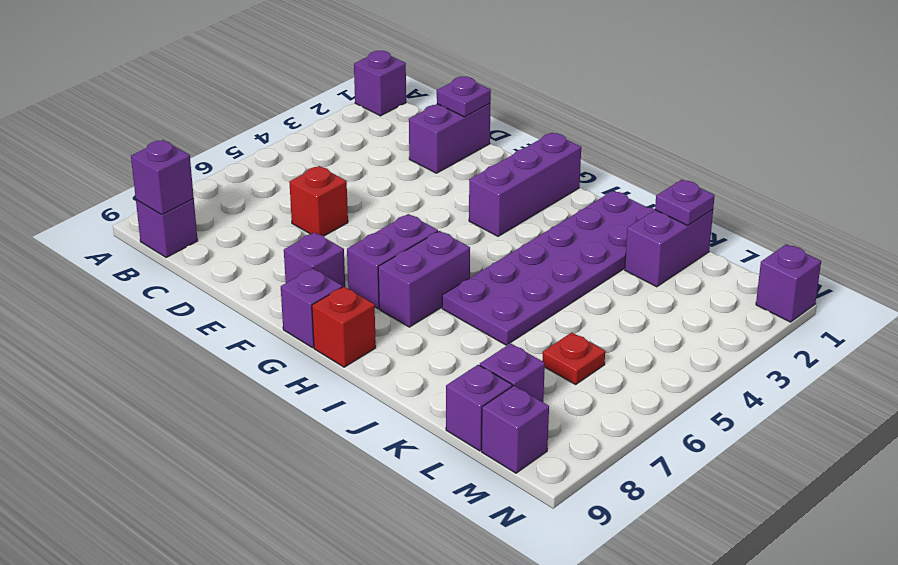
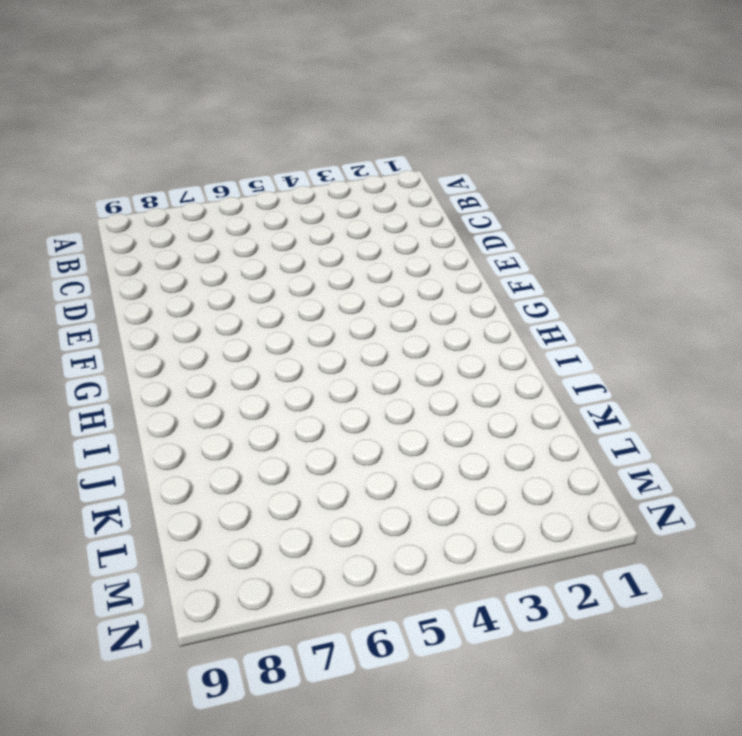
none -> purple brick A1 level 1
none -> purple brick B9 level 1
none -> purple brick D1:D2 level 1

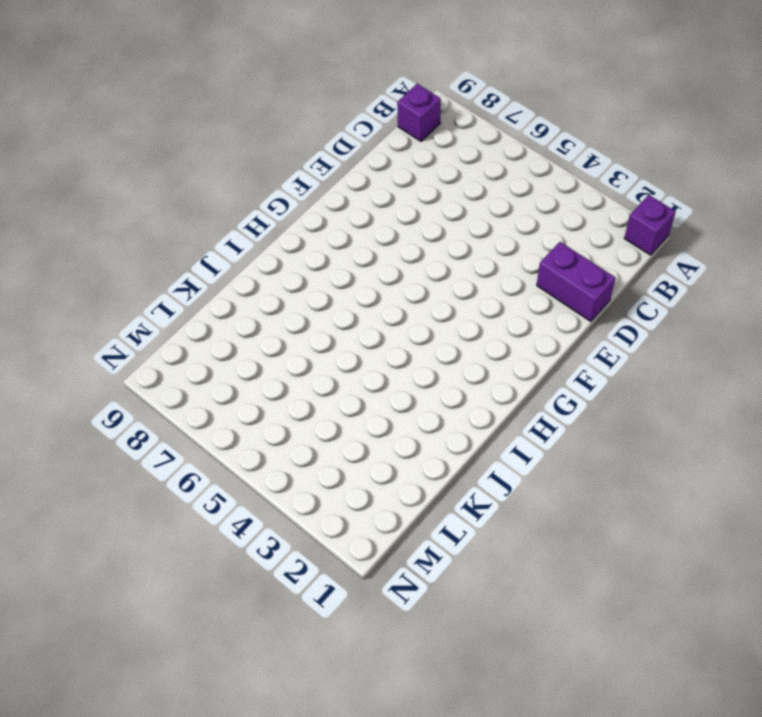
none -> red brick D6 level 1
none -> purple brick F8 level 1
none -> purple brick G1:G3 level 1

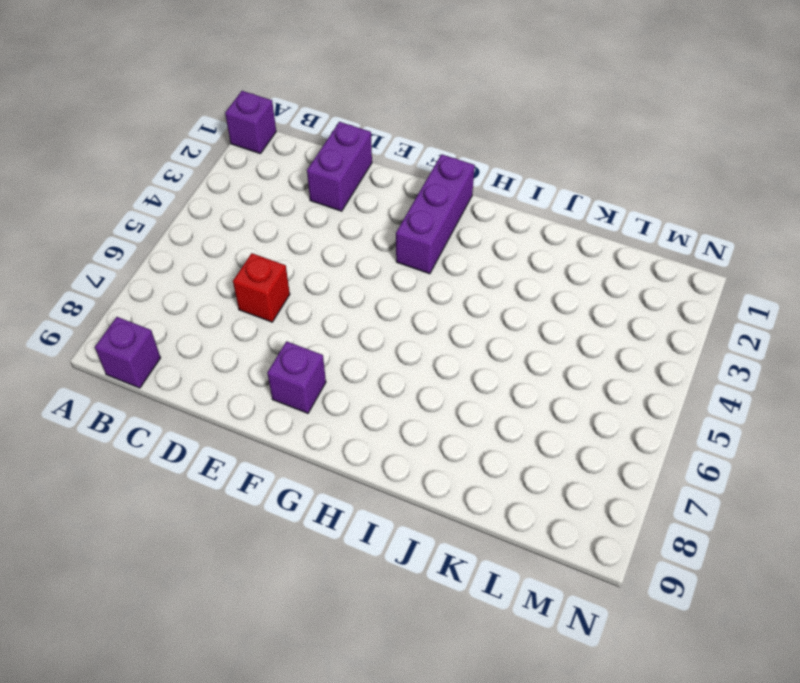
none -> purple brick G6:G7 level 1
none -> purple brick G9 level 1
none -> purple brick H6:H7 level 1

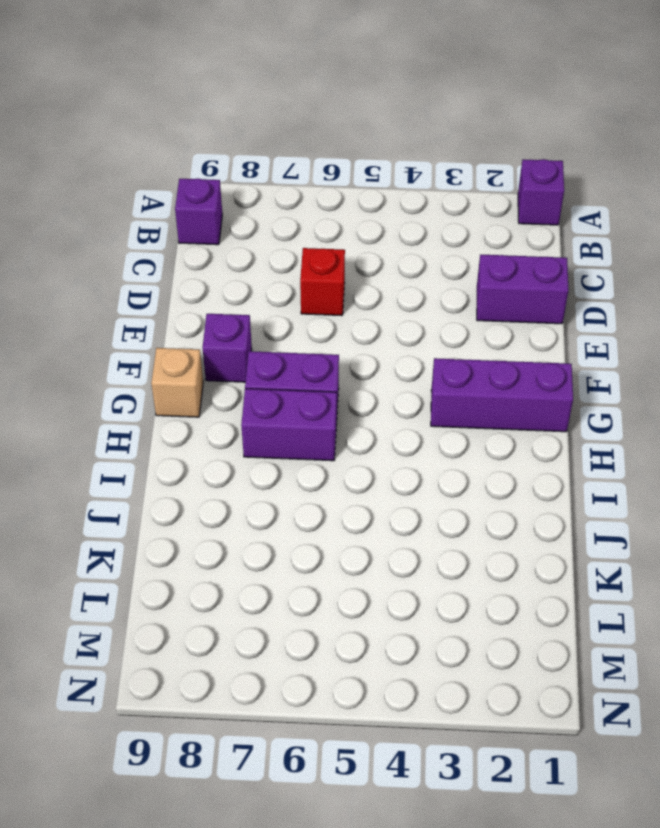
tan brick G9 level 1 -> purple brick G9 level 1
none -> red brick H9 level 1
none -> purple plate I1:J6 level 1
none -> purple brick K1:K2 level 1

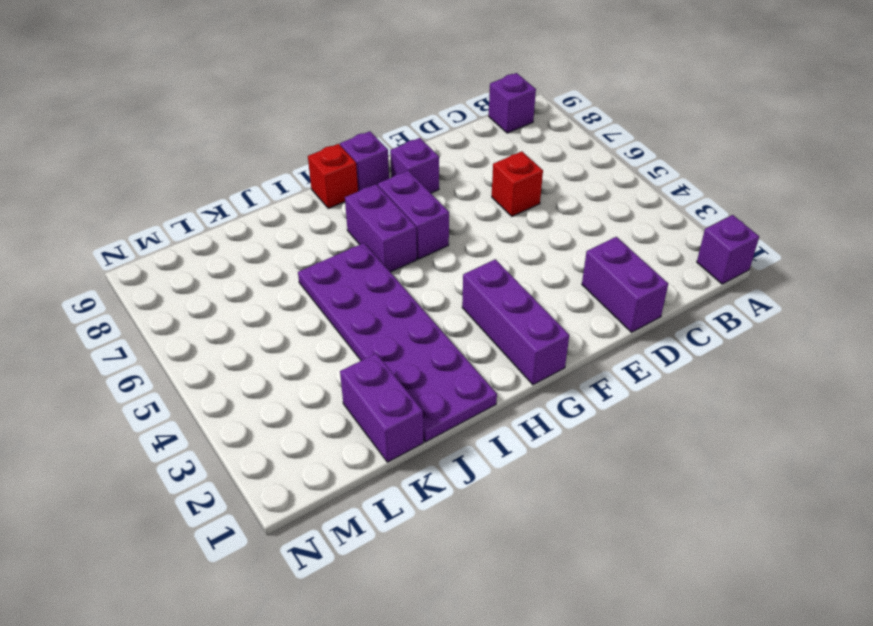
none -> red plate L6 level 1
none -> purple brick L8 level 1
none -> purple brick L9 level 1

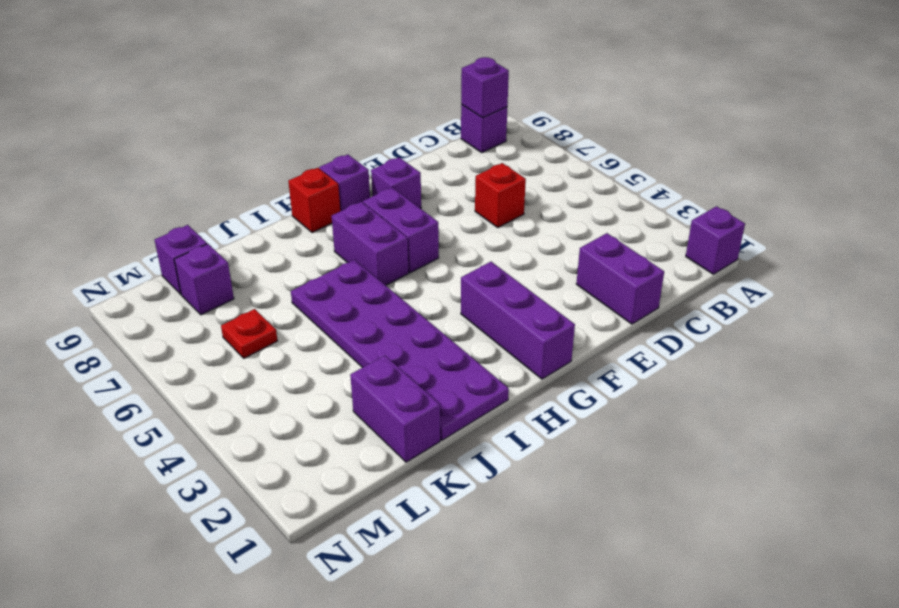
none -> purple brick M9 level 1
none -> purple brick N1 level 1
none -> purple plate D1 level 2

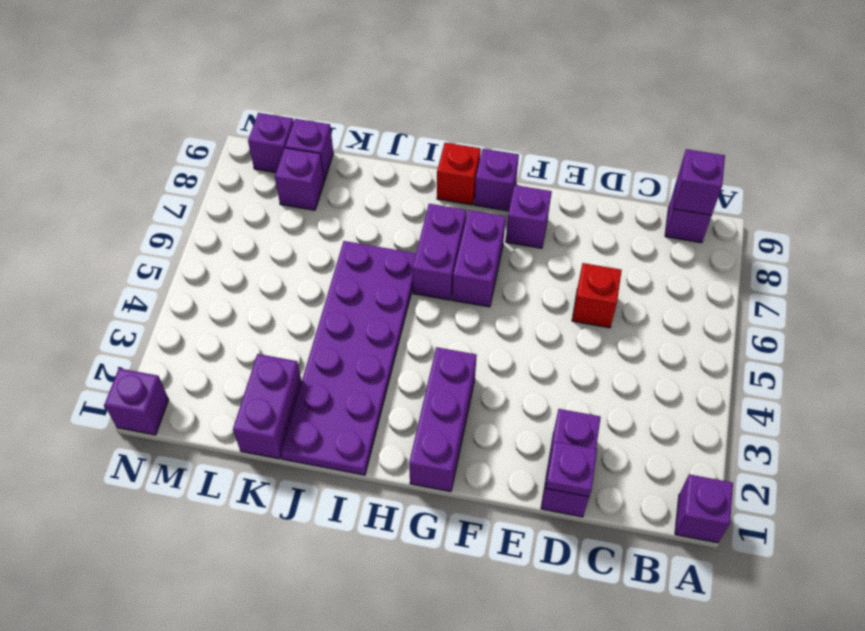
none -> red plate L6 level 1
none -> purple plate K1 level 2

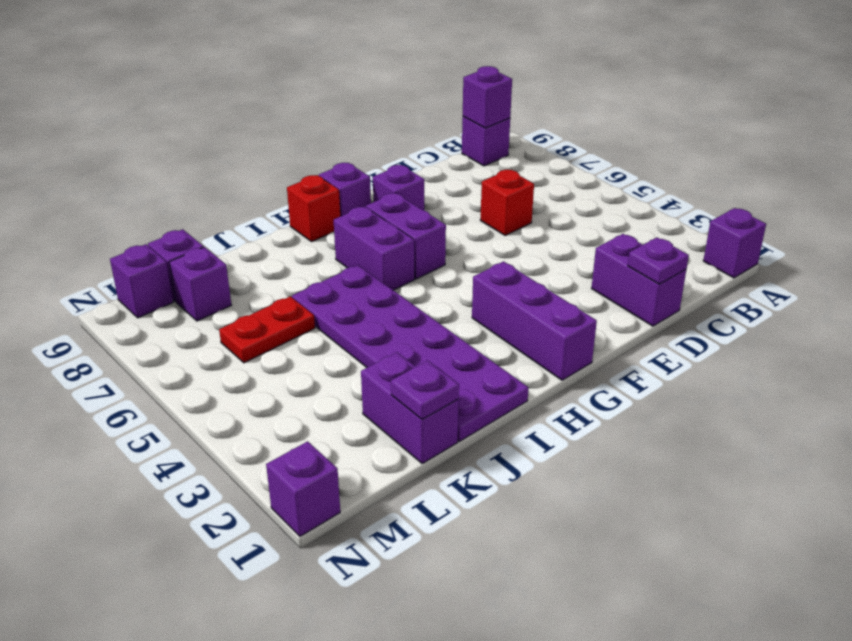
red plate K6:L6 level 1 -> red plate L6 level 1

